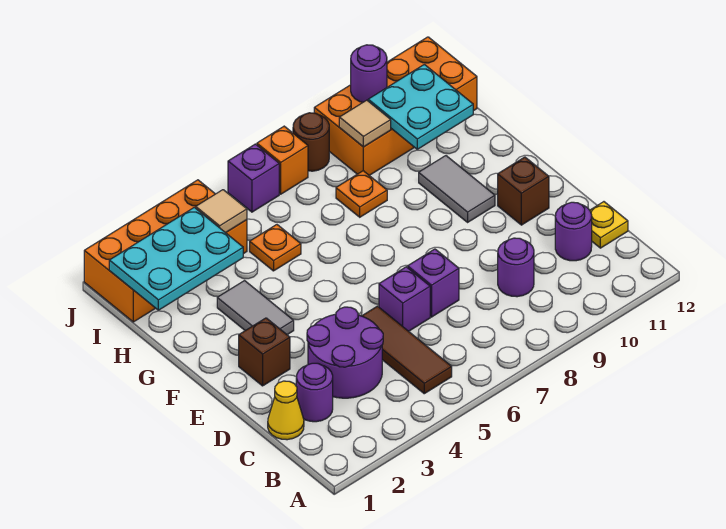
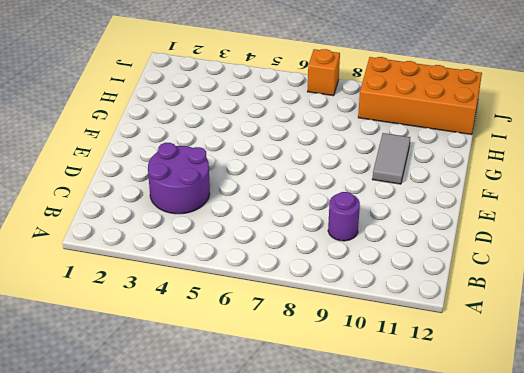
none -> brown tile B5:D5 level 1
none -> yellow cone C1 level 1
none -> purple round brick C2 level 1

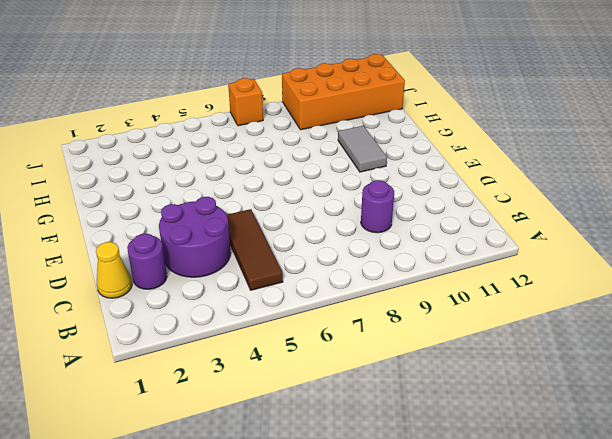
none -> purple round brick C11 level 1
none -> yellow plate C12 level 1
none -> purple brick D6 level 1

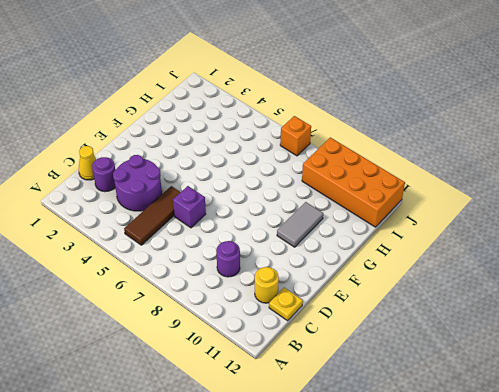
yellow round brick C11 level 1 -> purple round brick C11 level 1
none -> purple brick D7 level 1
none -> brown brick E2 level 1
none -> brown brick E11 level 1

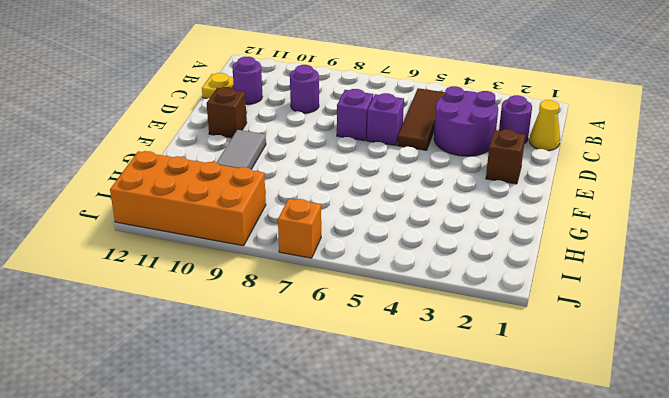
none -> grey tile F3:G3 level 1
none -> orange plate H5 level 1
none -> orange plate H8 level 1

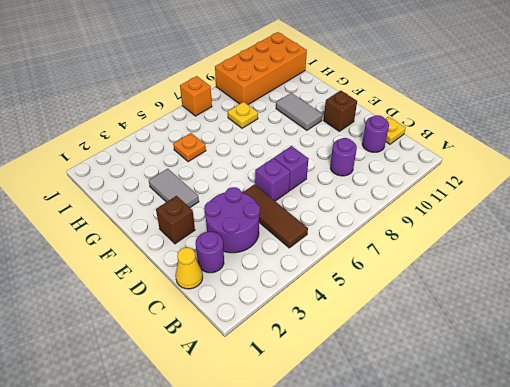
yellow plate H8 level 1 -> orange plate H8 level 1
none -> orange brick I1:J4 level 1
none -> purple brick J6 level 1
none -> brown round brick J8 level 1

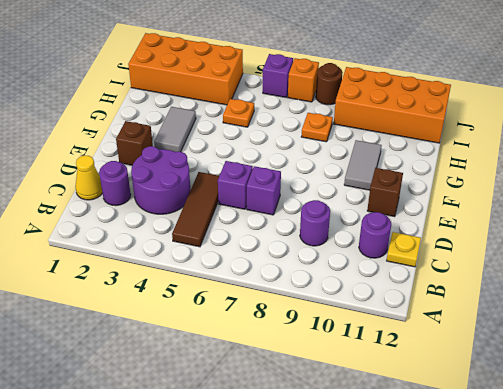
none -> cyan plate H1:I3 level 2
none -> cyan plate H10:I11 level 2
none -> tan tile I4 level 2

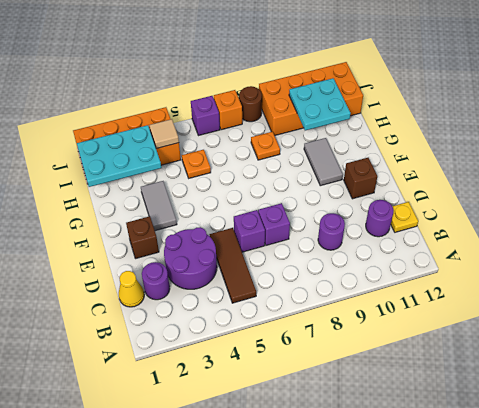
none -> tan tile I9 level 2
none -> purple round brick J10 level 2

